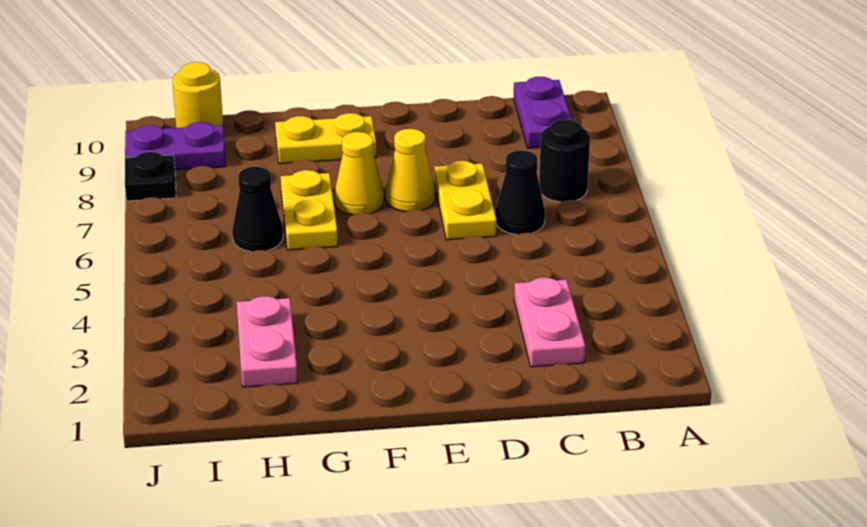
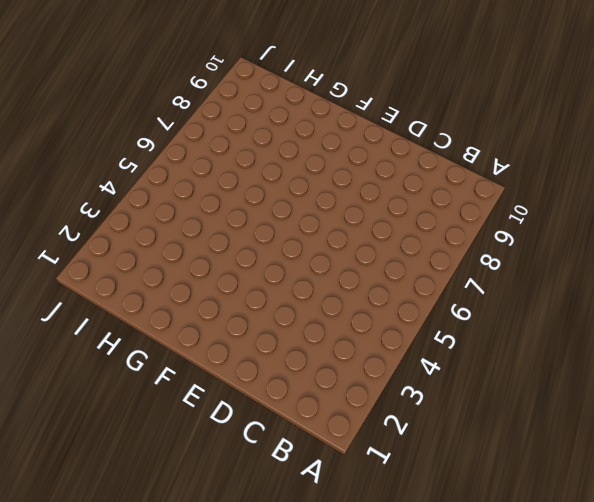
none -> black round brick B7 level 1
none -> purple plate B9:B10 level 1
none -> pink plate C2:C3 level 1

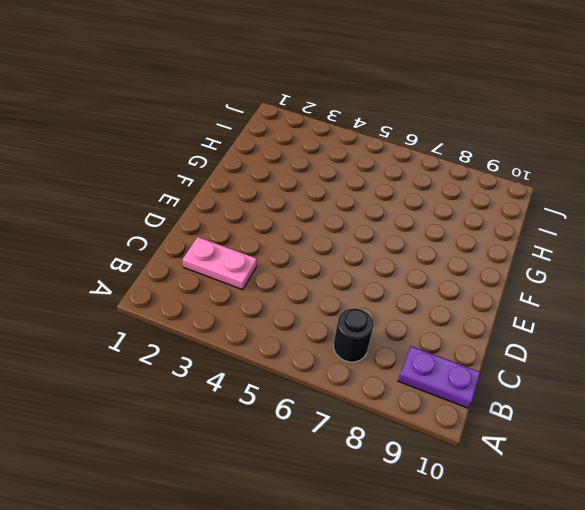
none -> black cone C6 level 1
none -> yellow plate D6:D7 level 1
none -> yellow cone E7 level 1

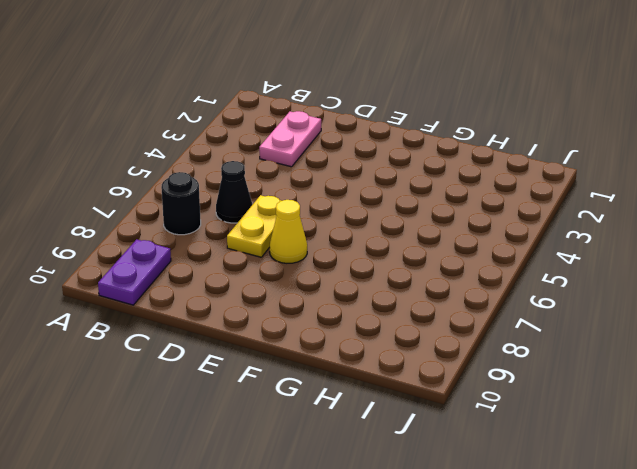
none -> yellow cone F7 level 1
none -> yellow plate F9:G9 level 1
none -> yellow plate G6:G7 level 1

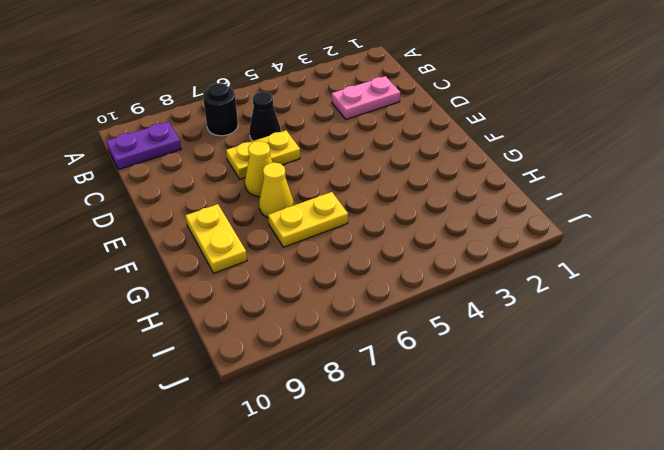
none -> pink plate H2:H3 level 1
none -> black cone H6 level 1
none -> purple plate I9:J9 level 1

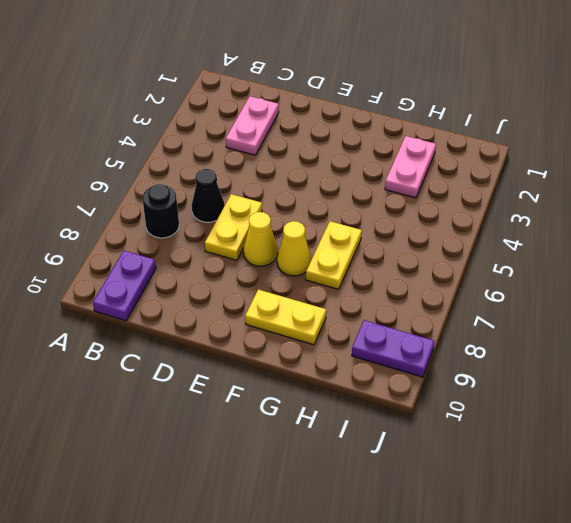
none -> black cone H6 level 1
none -> yellow round brick I10 level 1
none -> black plate J8 level 1

